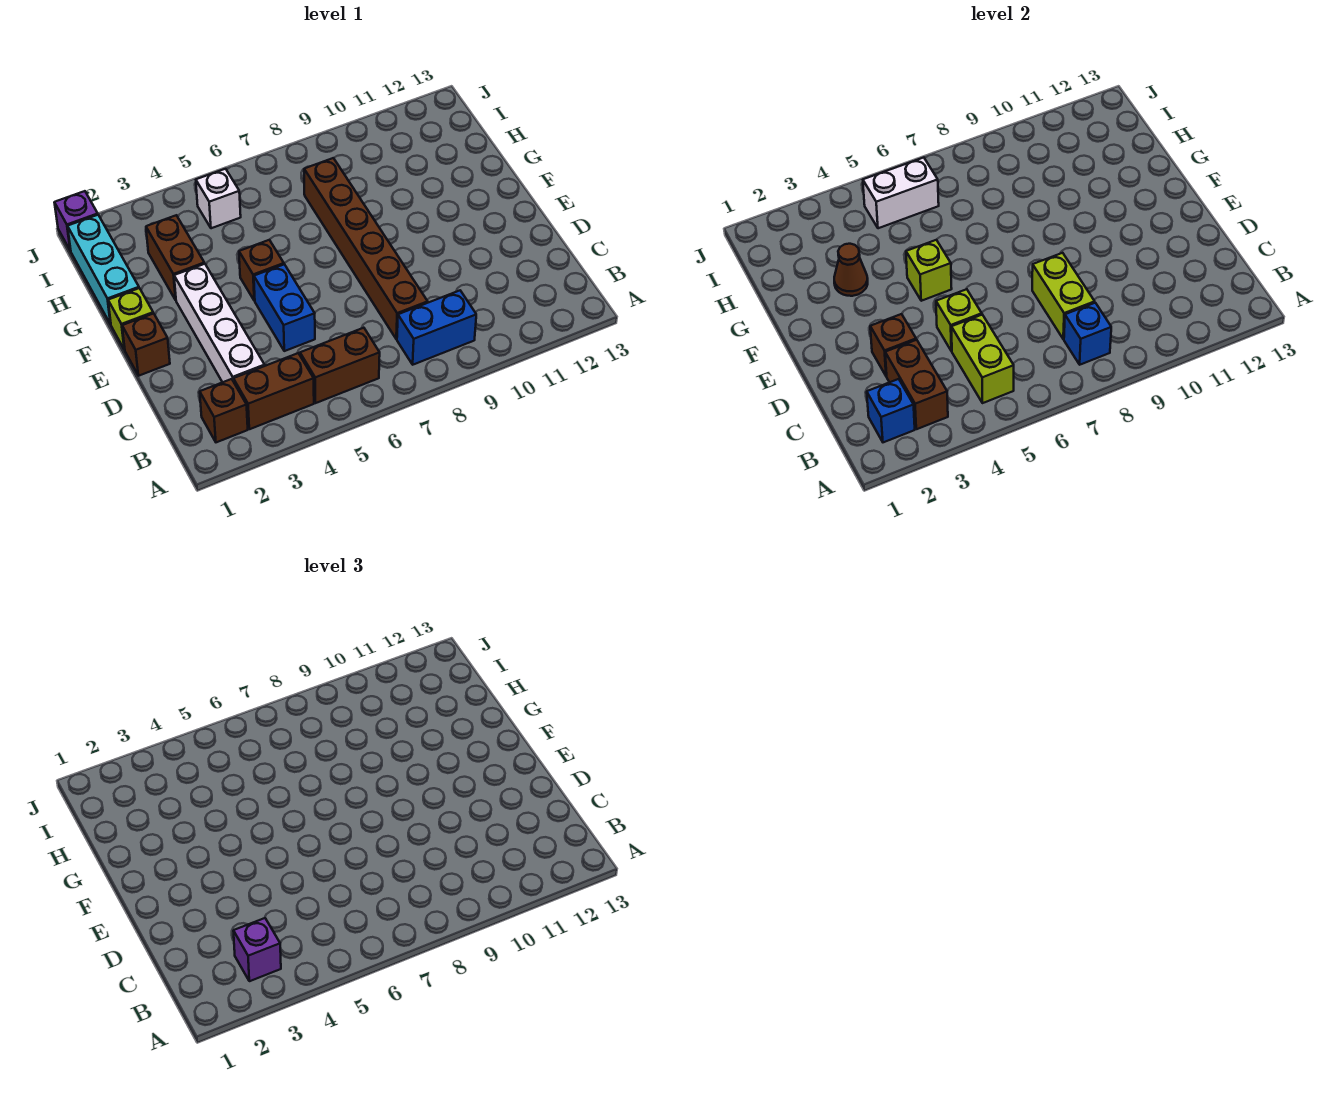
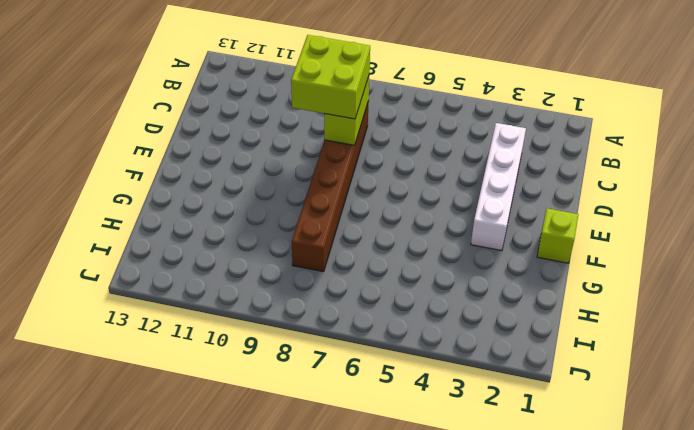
lime brick C8:D9 level 3 -> none
none -> brown brick B2 level 1
none -> brown brick B3:B4 level 1
none -> brown brick B5:B6 level 1

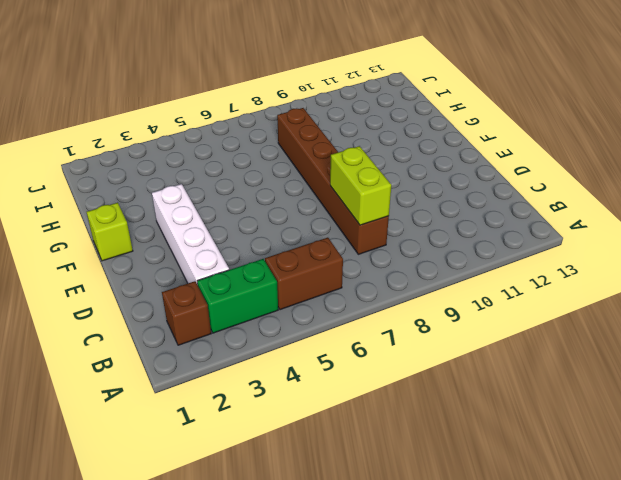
green brick B3:B4 level 1 -> brown brick B3:B4 level 1
none -> blue brick B8:B9 level 1
none -> blue brick D5:E5 level 1
none -> brown brick E1 level 1

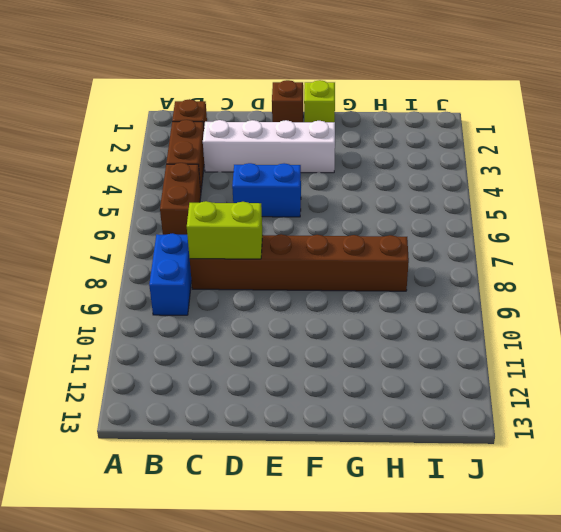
none -> brown brick F5 level 1
none -> cyan brick G1:I1 level 1
none -> brown brick G3:H3 level 1

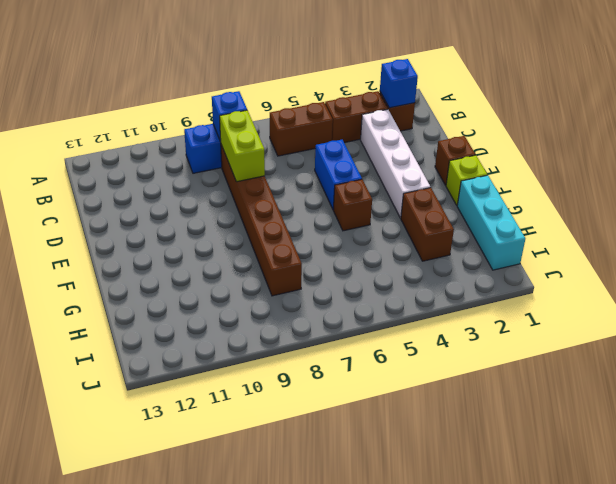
none -> white brick I5 level 1
none -> purple brick J1 level 1
none -> brown brick B3:C3 level 2

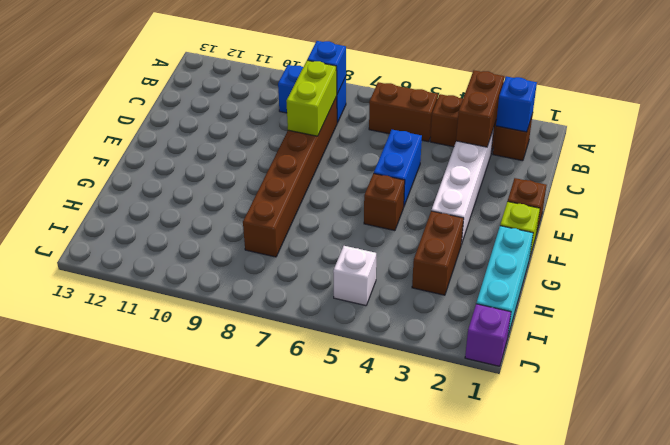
none -> lime brick B5:C5 level 2
none -> brown brick D3 level 2
none -> lime brick D5 level 2

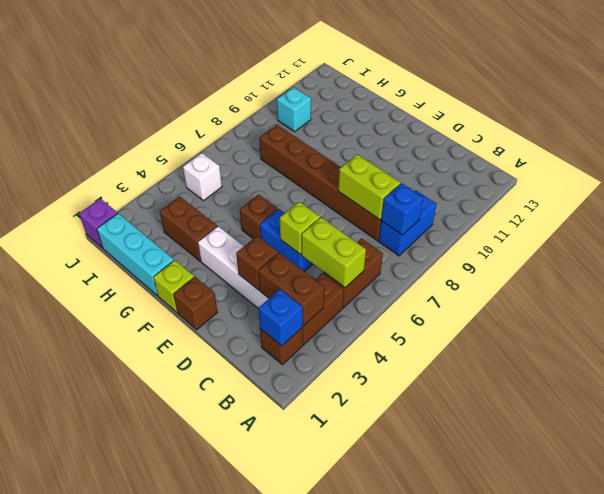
cyan brick I10 level 1 -> none
none -> lime brick F5 level 2
none -> brown cone G3 level 2
none -> white brick I5:I6 level 2

